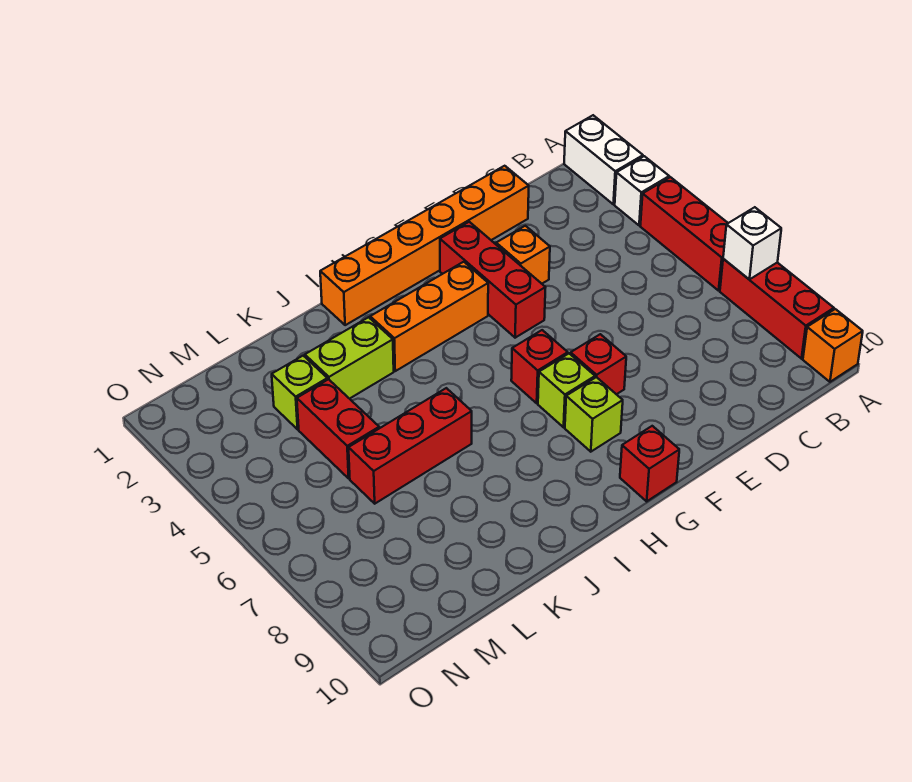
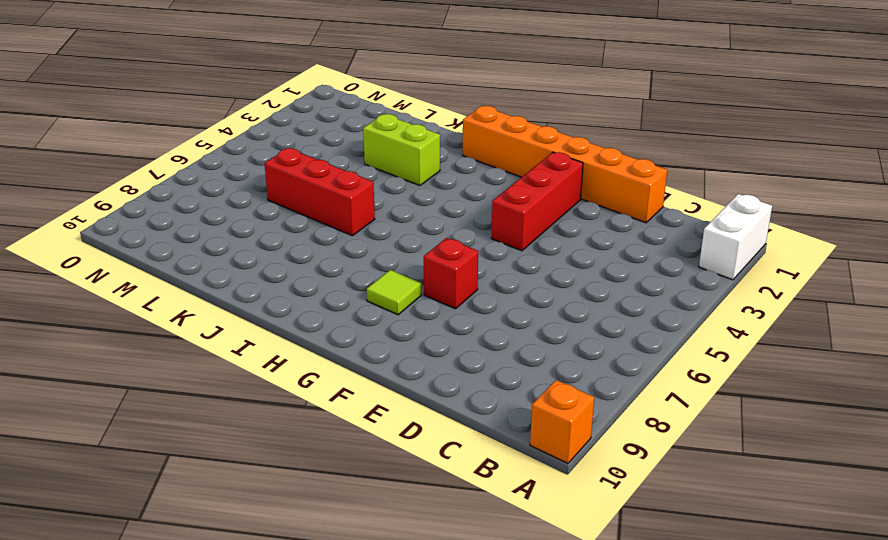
lime tile G8 level 1 -> lime brick G8 level 1
none -> white brick A3 level 1
none -> red brick A4:A6 level 1
none -> red brick A7:A9 level 1

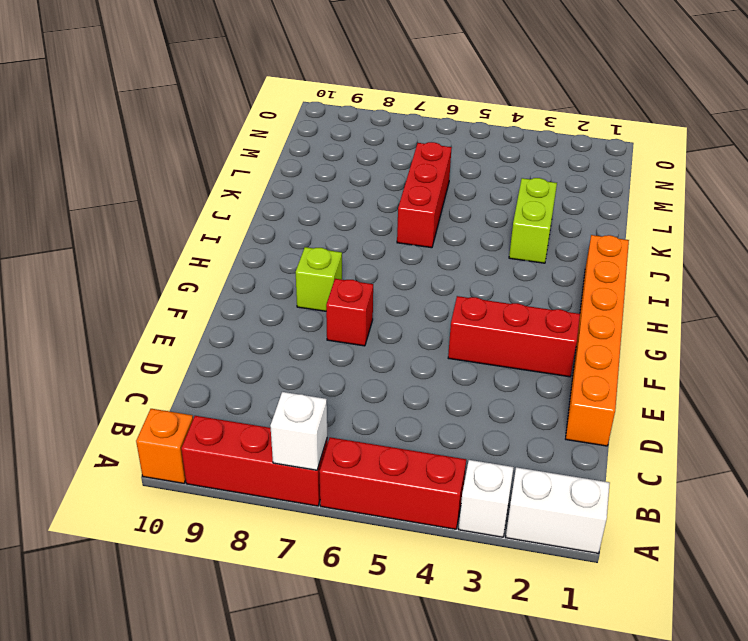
none -> orange brick E3 level 1
none -> orange brick G3:I3 level 1
none -> red brick G6 level 1

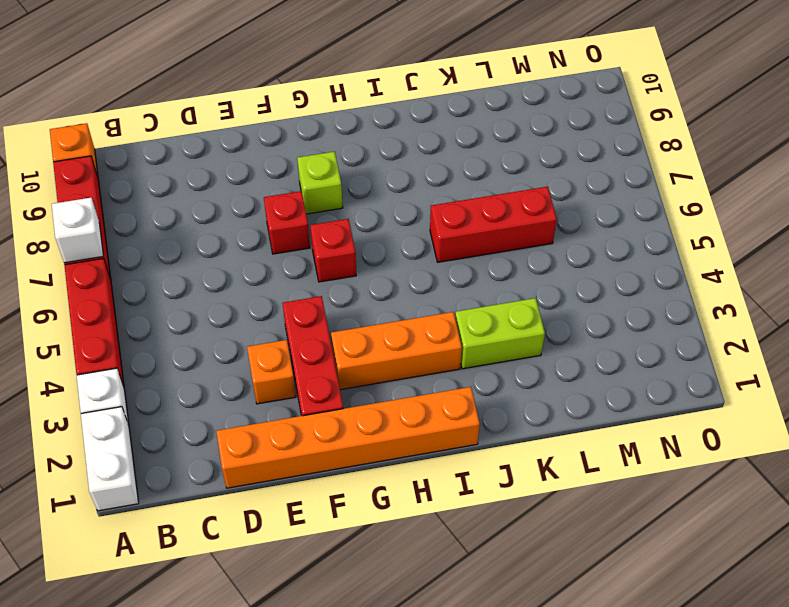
none -> lime brick G7 level 1
none -> red brick G10 level 1
none -> lime brick L3 level 1

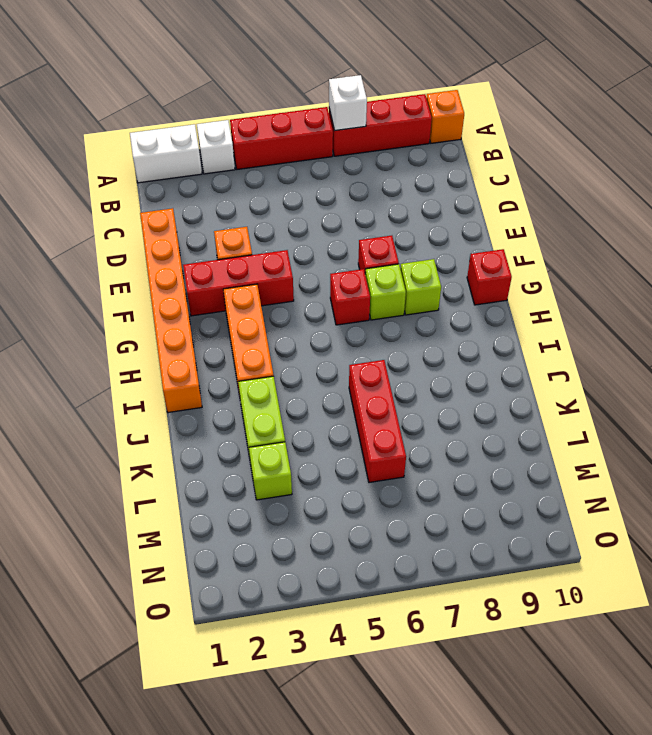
none -> red brick L4:L5 level 1

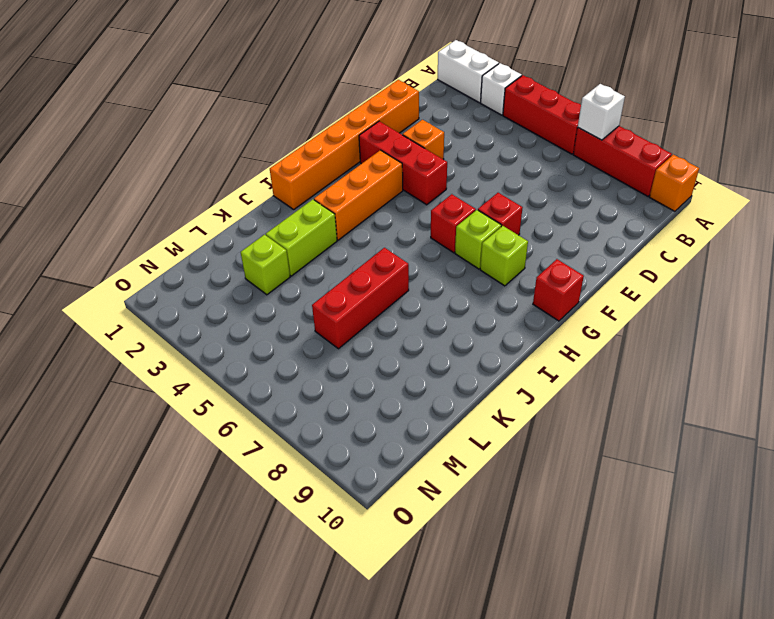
none -> red brick L4:L5 level 1

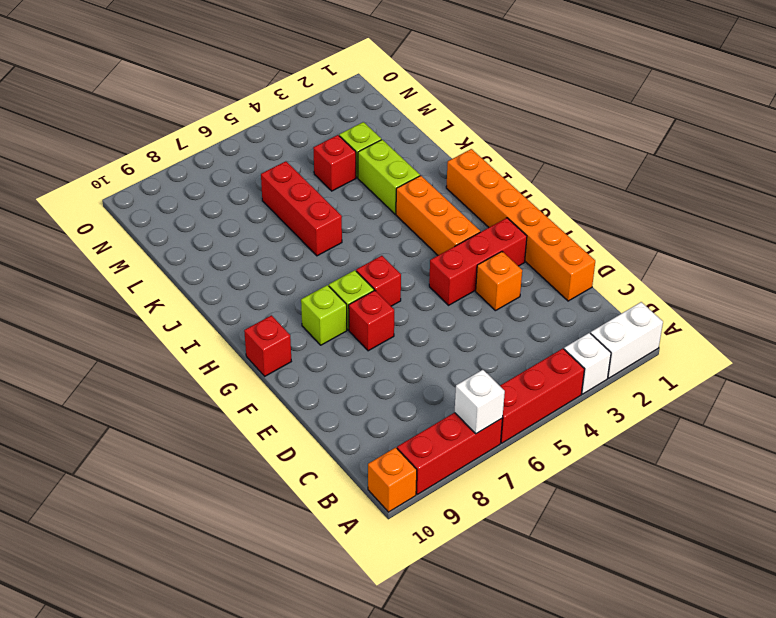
red brick L4 level 1 -> red brick L4:L5 level 1

